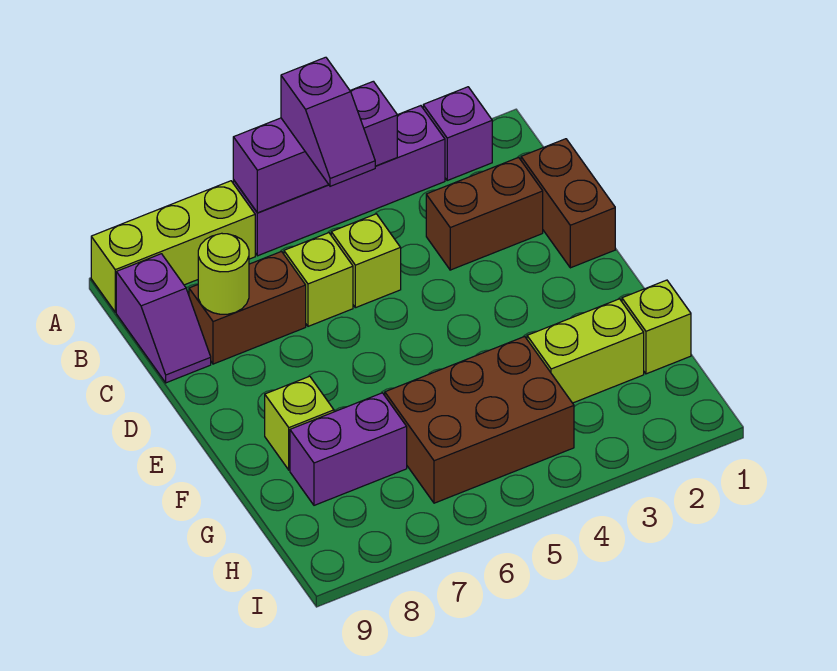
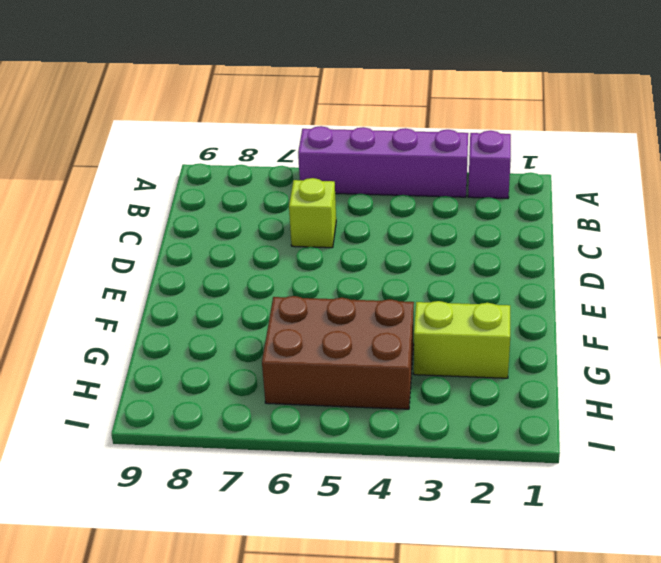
none -> lime brick A7:A9 level 1
none -> purple slope B9:C9 level 1 top B
none -> brown brick C1:D1 level 1

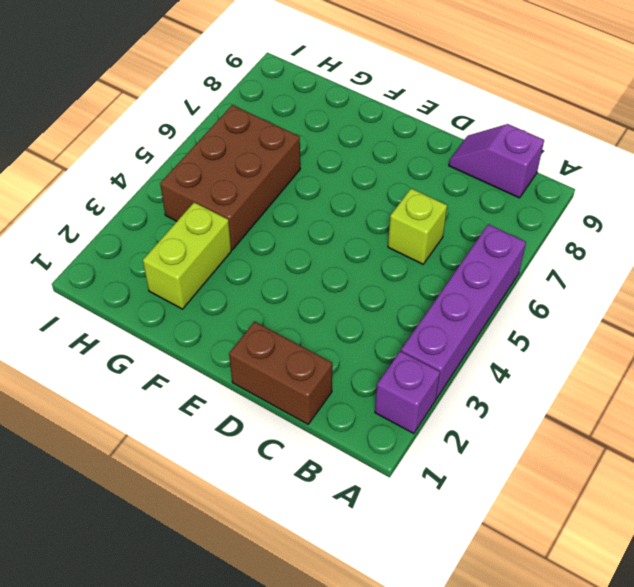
none -> lime brick A7:A9 level 1
none -> brown brick C2:C3 level 1
none -> lime brick C5 level 1

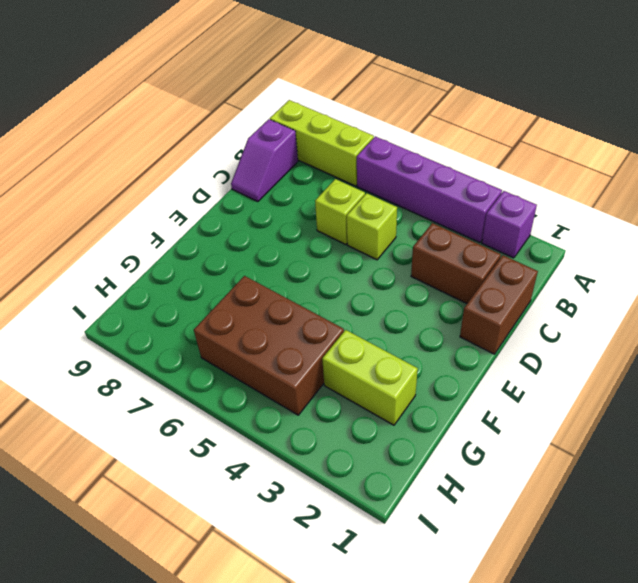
none -> brown brick C7:C8 level 1
none -> lime brick F8 level 1
none -> lime brick G1 level 1

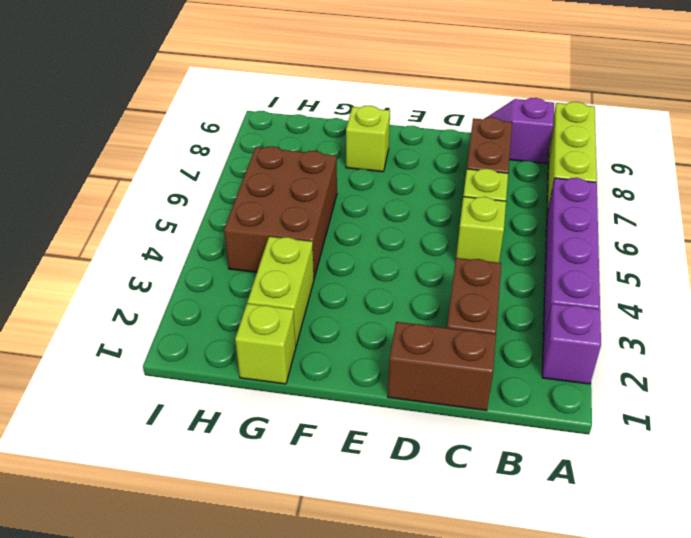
none -> purple brick G7:G8 level 1
none -> purple brick A4:A6 level 2
none -> lime round brick C8 level 2

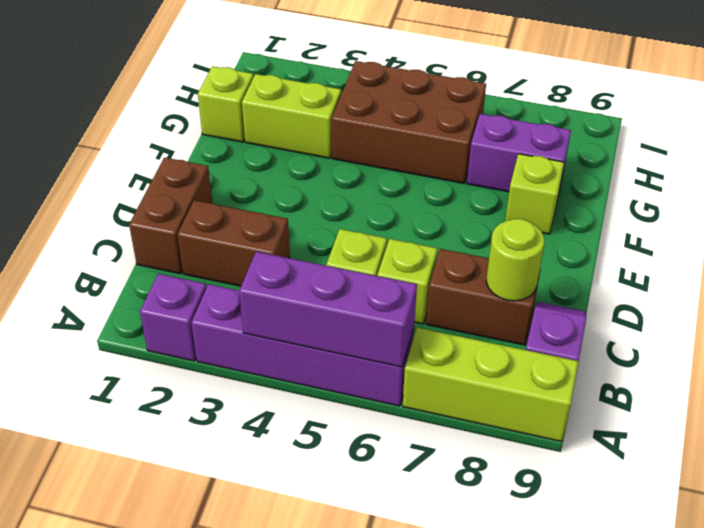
none -> purple slope A5:B5 level 3 top A

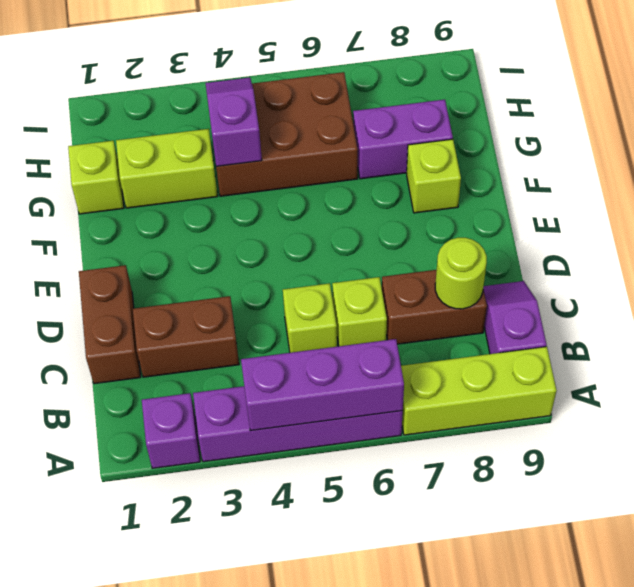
purple slope G4:H4 level 2 top G -> purple slope A5:B5 level 3 top A

